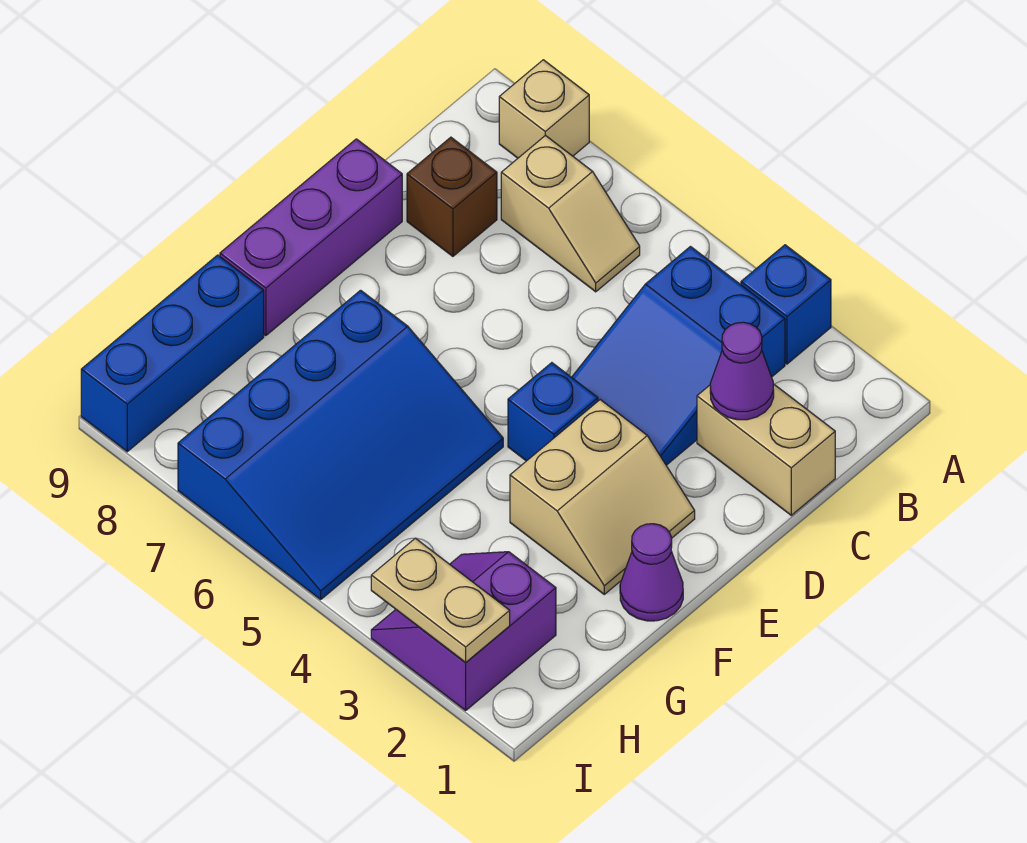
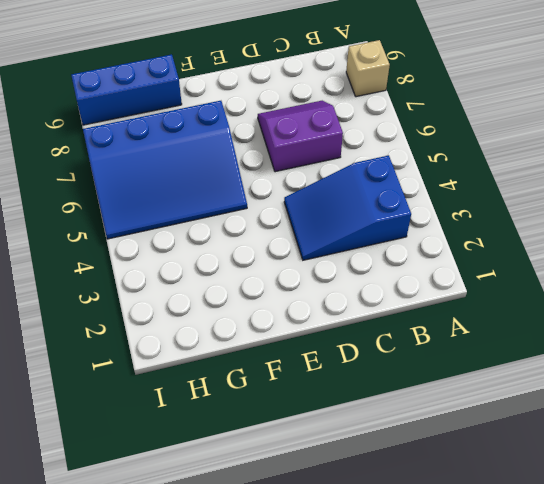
purple slope C6:D7 level 1 top 6 -> purple slope H2:I3 level 1 top 2
none -> blue brick A3 level 1
none -> tan slope B6:B7 level 1 top 7
none -> tan brick C1:C2 level 1

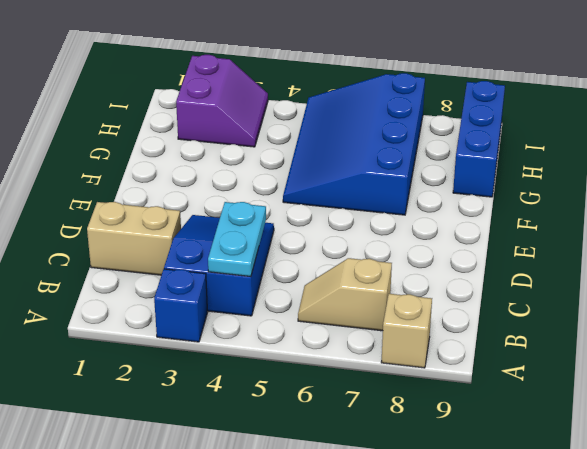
cyan plate B4:C4 level 2 -> none
none -> brown brick C8 level 1
none -> purple brick D9:F9 level 1
none -> tan slope E2:F3 level 1 top 3

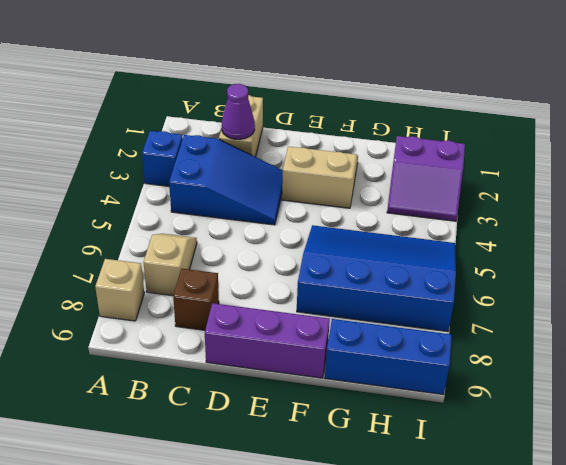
none -> blue brick E4 level 1
none -> purple cone F1 level 1
none -> tan plate I2:I3 level 2

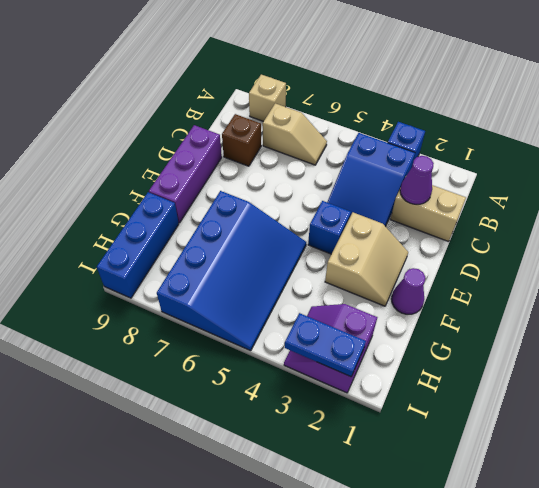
blue plate I2:I3 level 2 -> tan plate I2:I3 level 2

